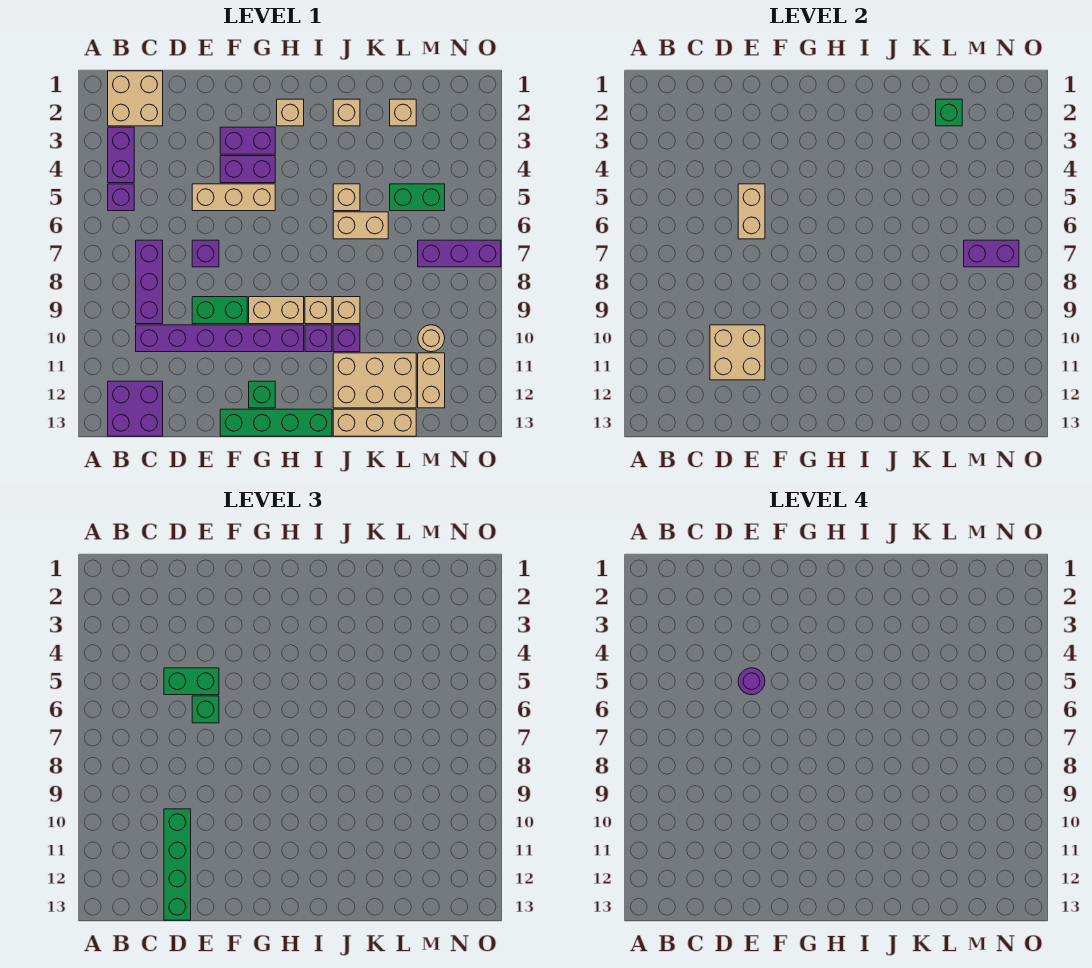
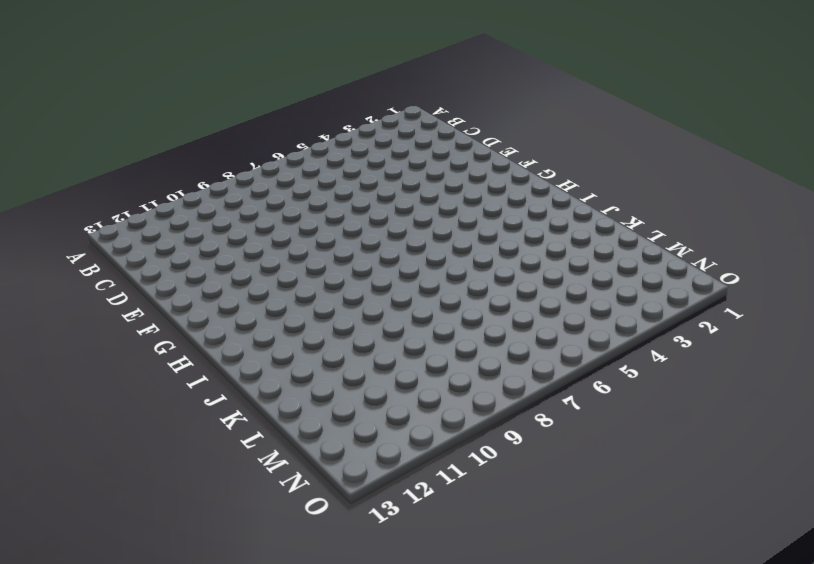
none -> tan brick B1:C2 level 1
none -> purple brick B3:B4 level 1
none -> purple brick B5 level 1
none -> purple brick B12:C13 level 1

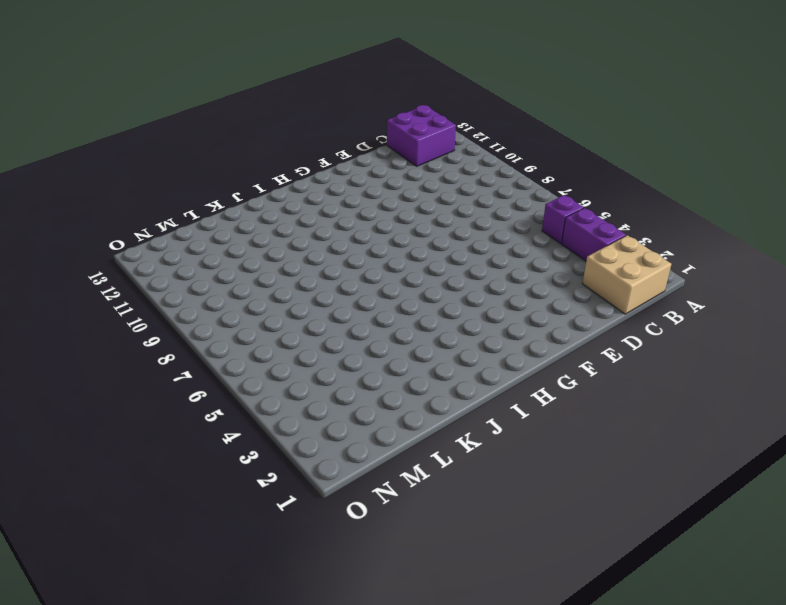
none -> purple brick C7:C9 level 1
none -> purple brick C10:H10 level 1
none -> tan brick E5:G5 level 1
none -> purple brick E7 level 1

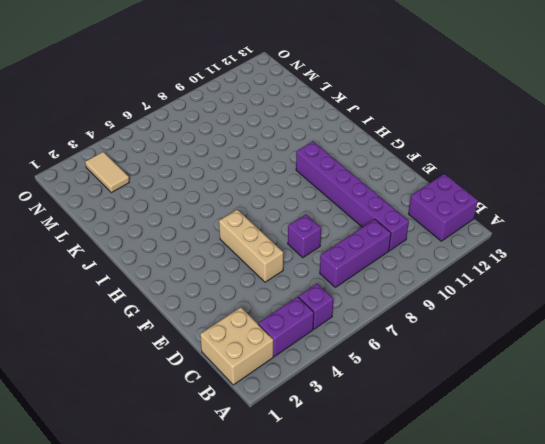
tan tile M3:N3 level 1 -> none
none -> green brick E9:F9 level 1
none -> purple brick F3:G3 level 1
none -> purple brick F4:G4 level 1
none -> green brick F13:I13 level 1

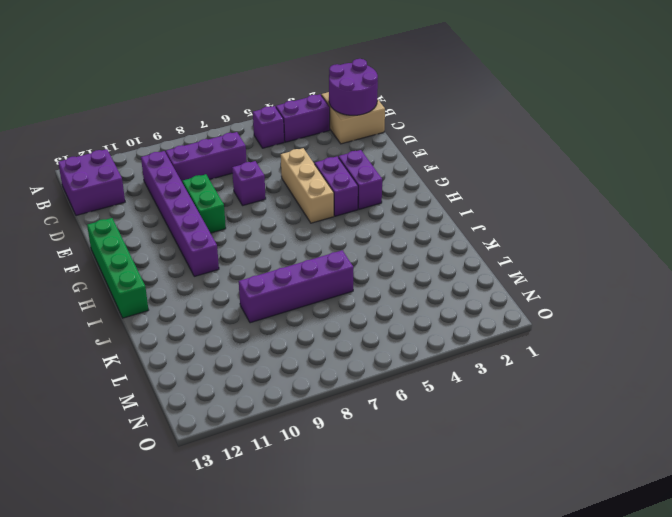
purple round brick B1:C2 level 2 -> none
purple brick K6:K9 level 1 -> tan brick J6:K6 level 1
none -> tan brick G9:H9 level 1
none -> green brick G12 level 1
none -> tan brick H2 level 1
none -> tan brick I9 level 1

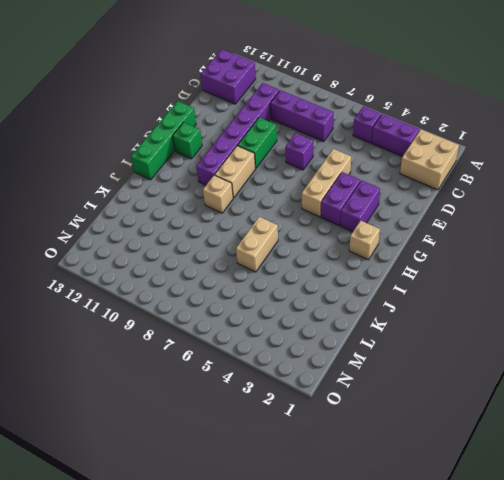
none -> purple brick I10 level 1
none -> tan brick J2 level 1
none -> tan brick J5 level 1
none -> tan brick J9 level 1

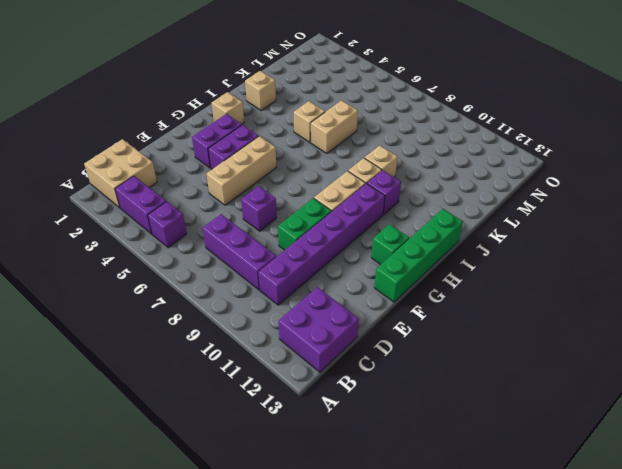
none -> purple brick J10 level 1
none -> tan brick J11:L12 level 1
none -> tan brick J13:L13 level 1
none -> tan brick L2 level 1

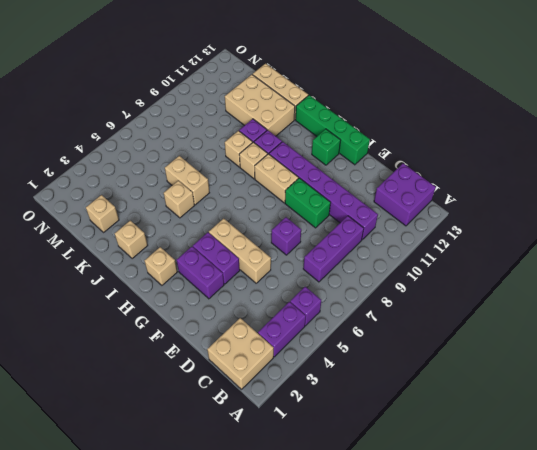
none -> green brick L5:M5 level 1
none -> purple brick M7:O7 level 1
none -> tan round brick M10 level 1
none -> tan brick M11:M12 level 1

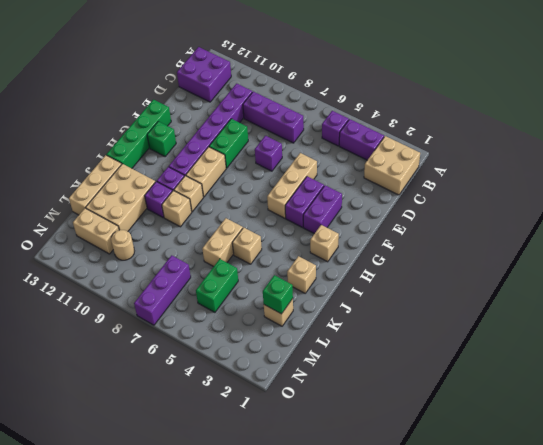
none -> tan brick D10:E11 level 2
none -> tan brick E5:E6 level 2
none -> purple brick M7:N7 level 2
none -> green brick D5:E5 level 3

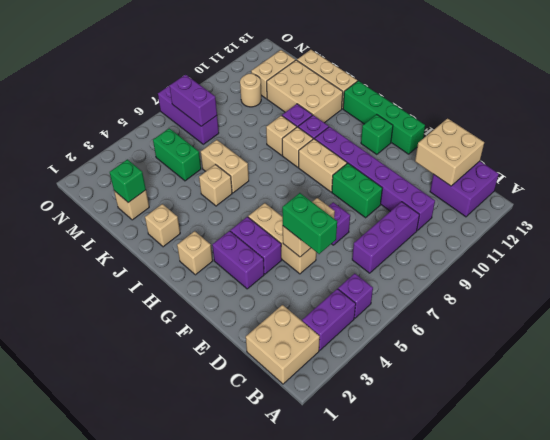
tan brick C12:D13 level 2 -> tan brick D10:E11 level 2
none -> green brick D10:D13 level 3
none -> green brick E6 level 3
none -> purple round brick E5 level 4

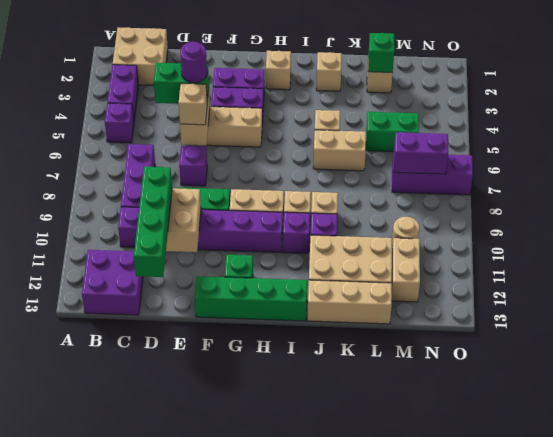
tan brick E6 level 3 -> green brick E6 level 3

